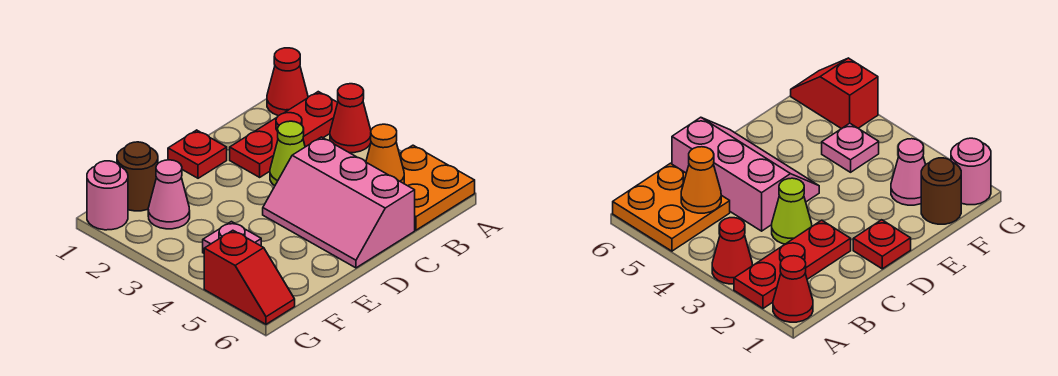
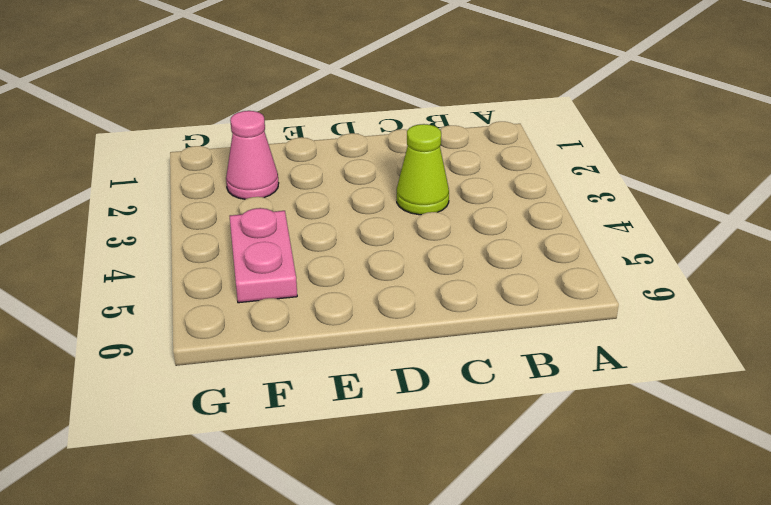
pink plate F4:F5 level 1 -> pink plate F4 level 1
none -> red cone A1 level 1
none -> red plate A2:C2 level 1
none -> red cone A3 level 1

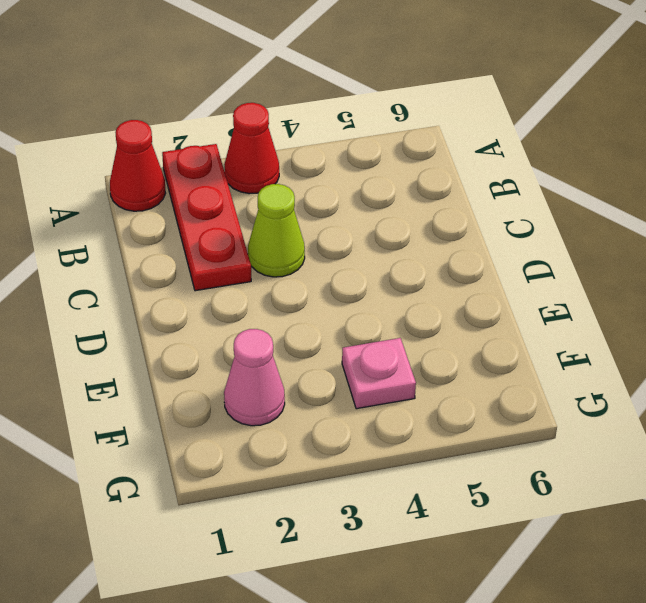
none -> orange plate A5:B6 level 1
none -> pink slope C4:D6 level 1 top C
none -> red plate D1 level 1

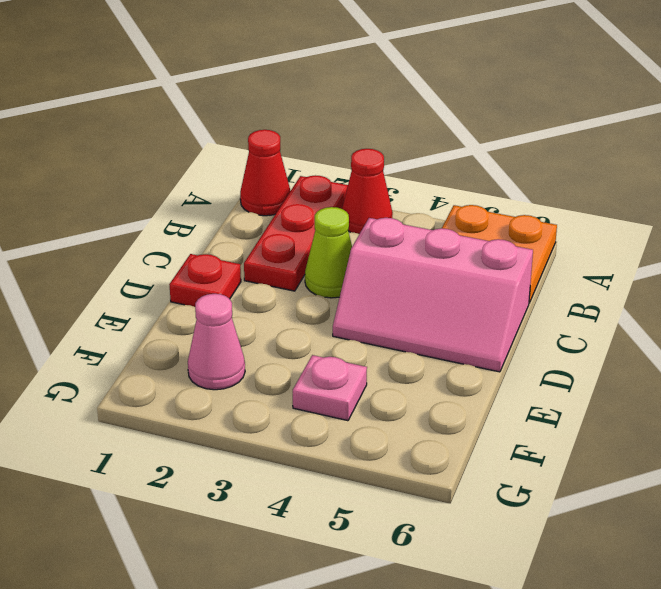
none -> brown round brick F1 level 1
none -> pink round brick G1 level 1
none -> red slope G5:G6 level 1 top 5

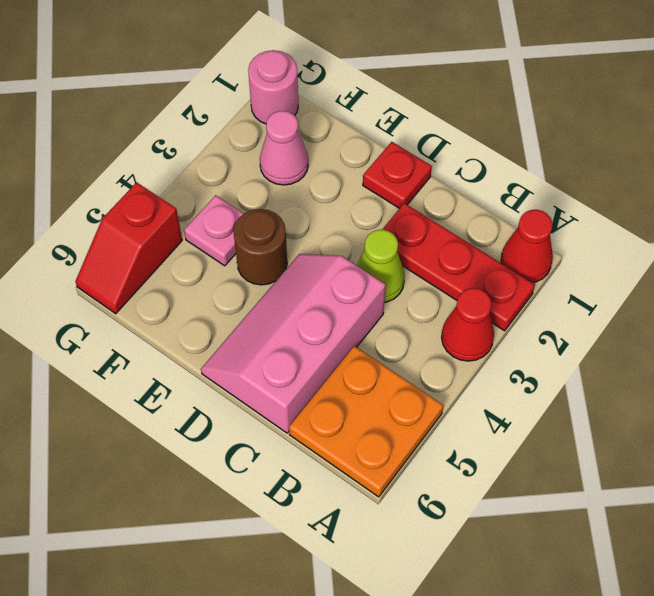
brown round brick E4 level 1 -> brown round brick F1 level 1
none -> orange cone B5 level 2

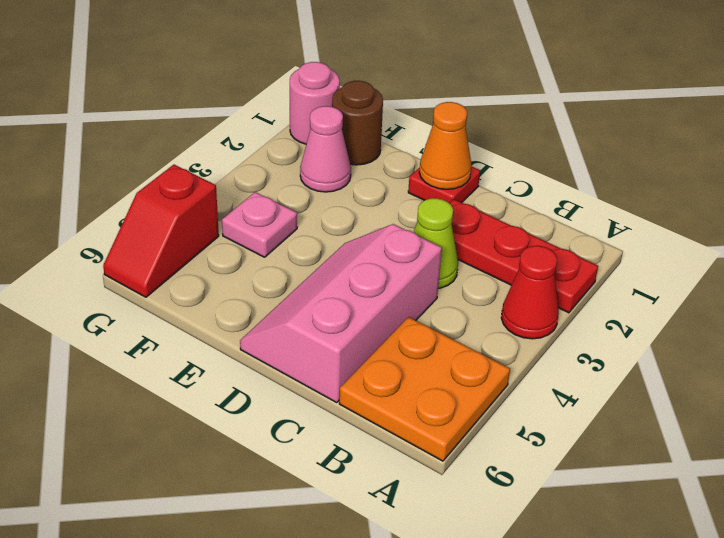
orange cone D1 level 2 -> orange cone B5 level 2
none -> red cone A1 level 1

